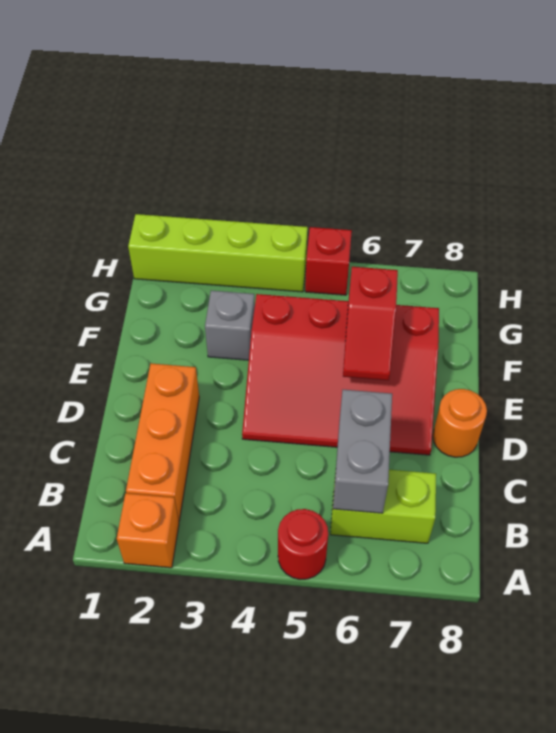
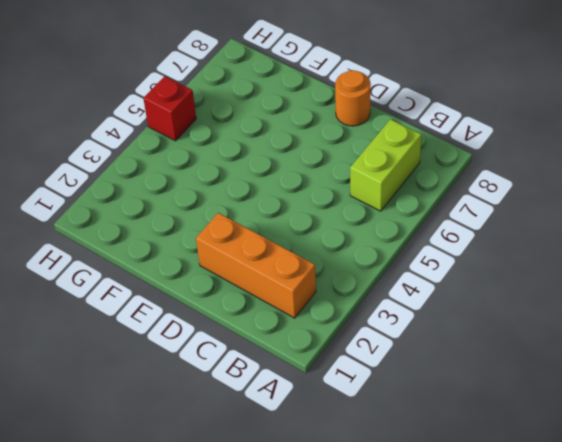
none -> orange brick A2 level 1
none -> red round brick A5 level 1

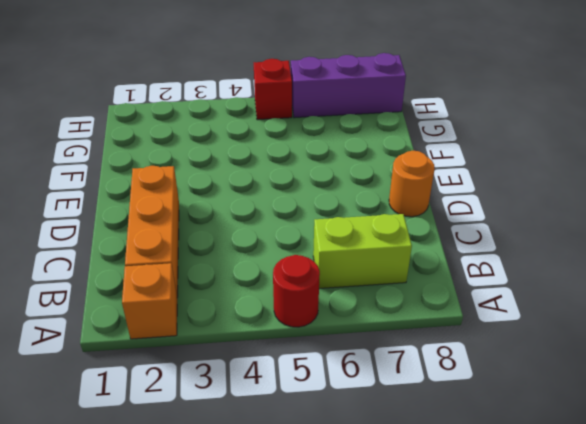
purple brick H6:H8 level 1 -> none
none -> red slope D4:F7 level 1 top F
none -> grey brick F3 level 1

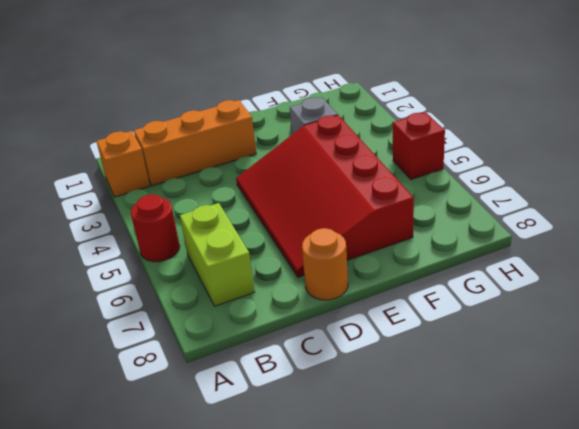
none -> lime brick H1:H4 level 1
none -> grey brick B6:C6 level 2

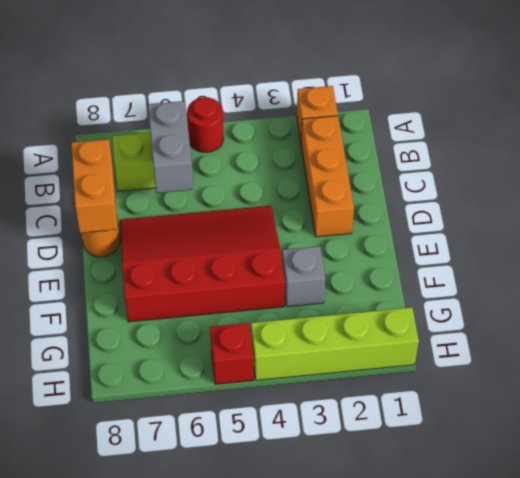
orange brick C8:D8 level 2 -> none
none -> red slope E6:F6 level 2 top F

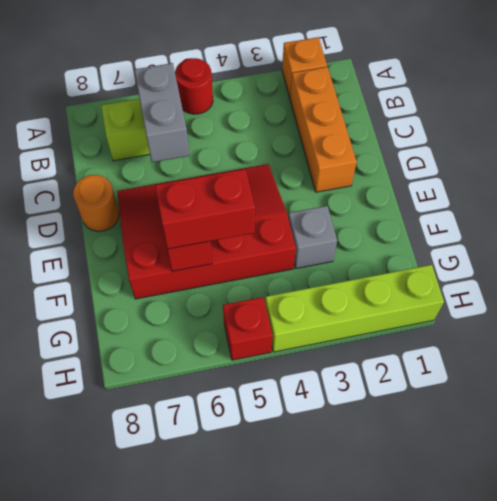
red brick F5:F6 level 3 -> none

